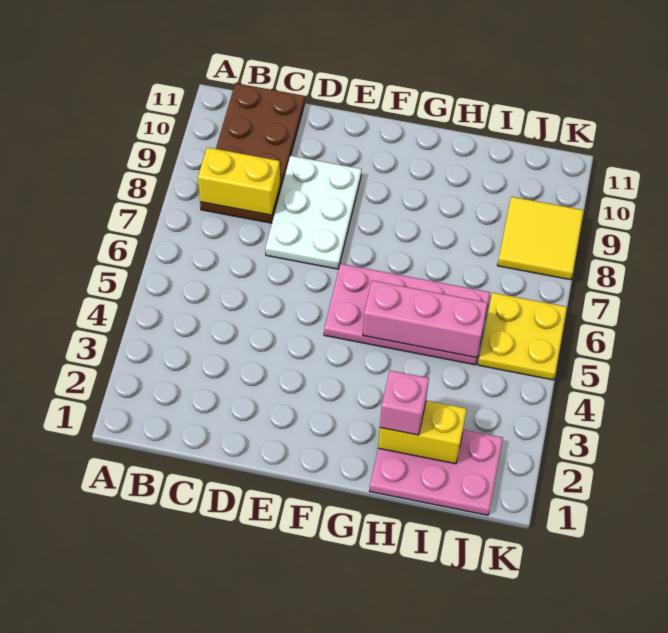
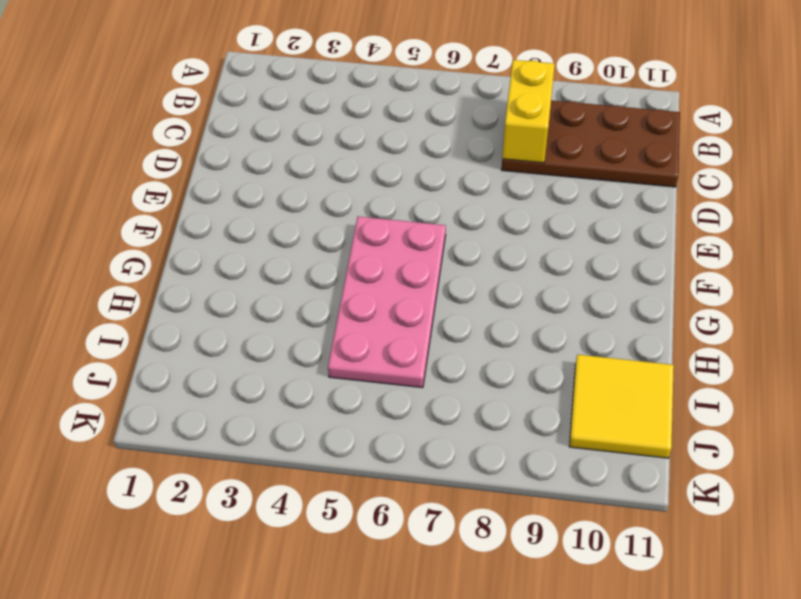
yellow tile I10:J11 level 1 -> yellow tile J8:K9 level 1
none -> white plate D7:E9 level 1
none -> pink plate H1:J2 level 1

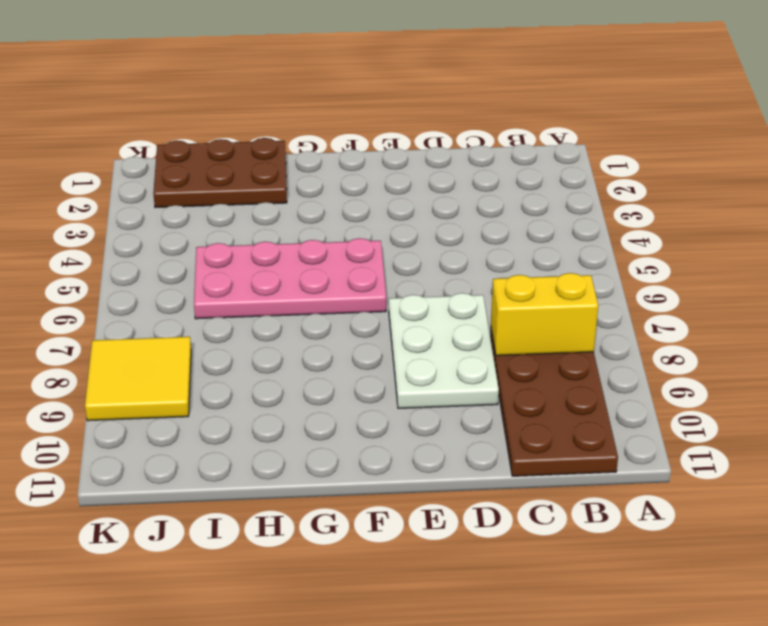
brown plate H1:J2 level 1 -> pink plate H1:J2 level 1
none -> yellow plate J5:K6 level 1
none -> pink brick G5:I5 level 2

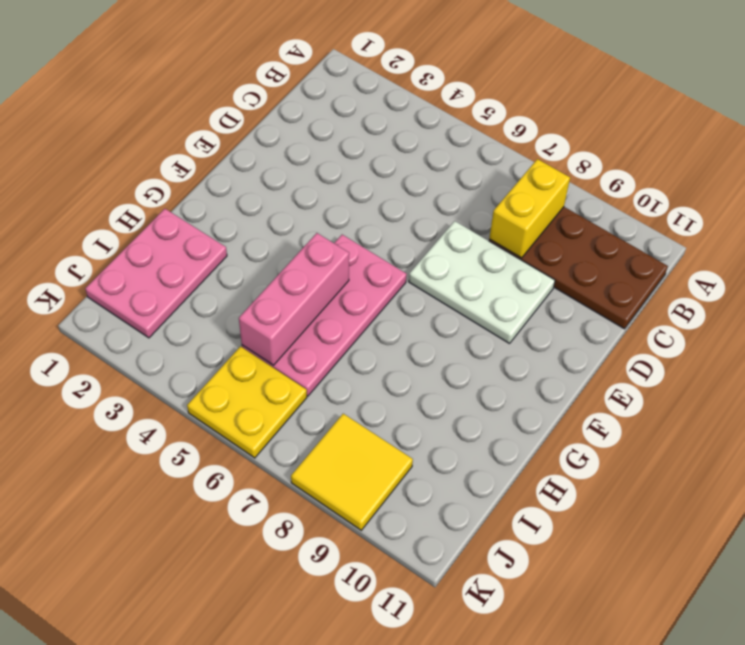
none -> yellow brick H2:I2 level 2
none -> pink brick H2 level 3

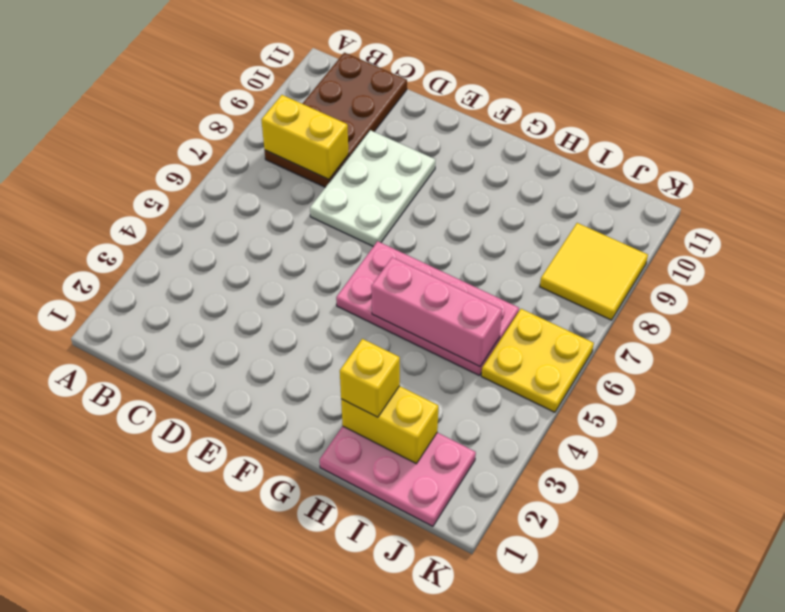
yellow brick H2 level 3 -> pink brick H2 level 3

